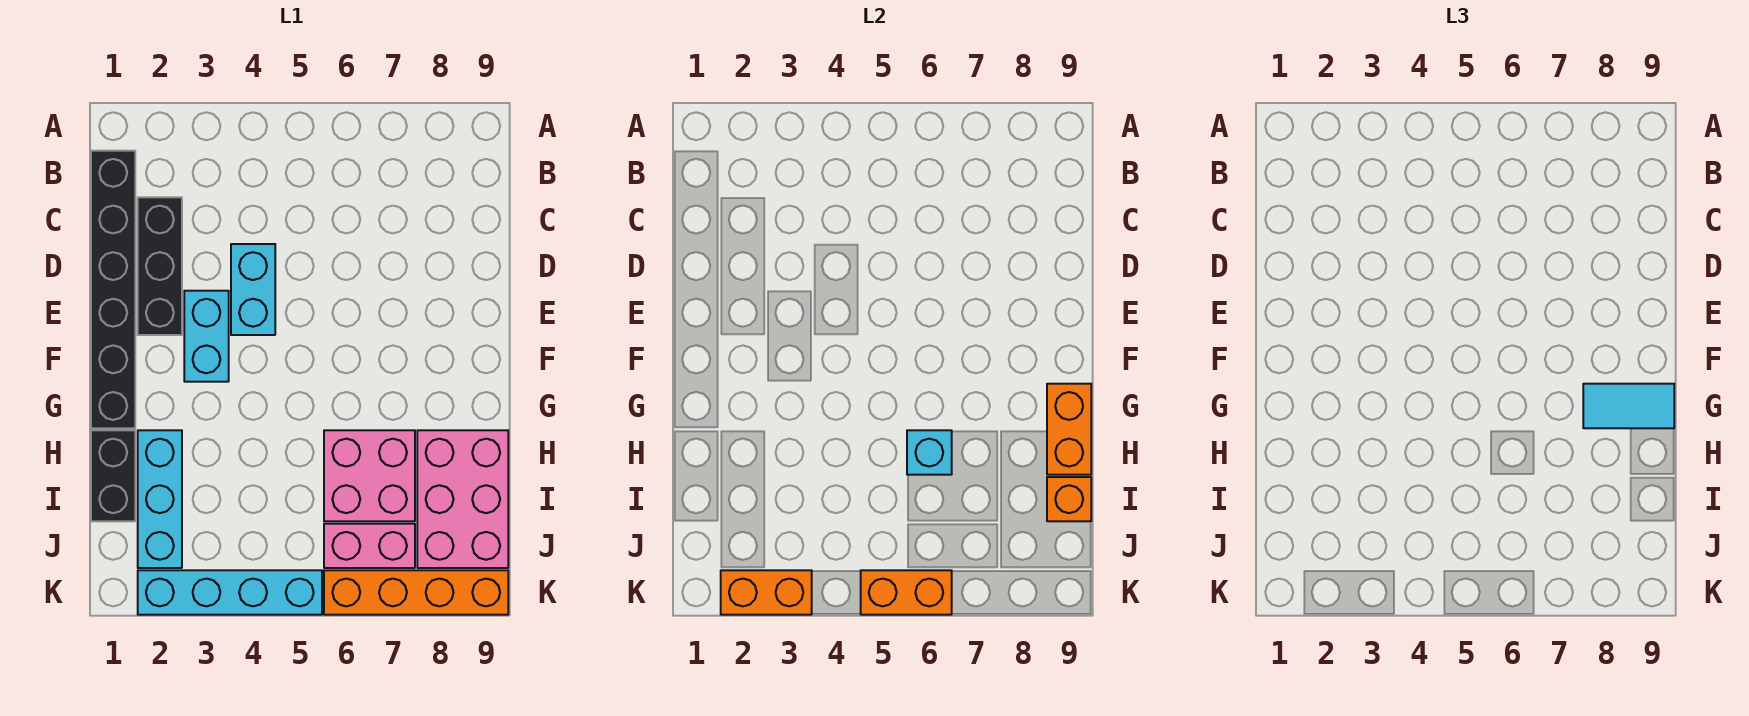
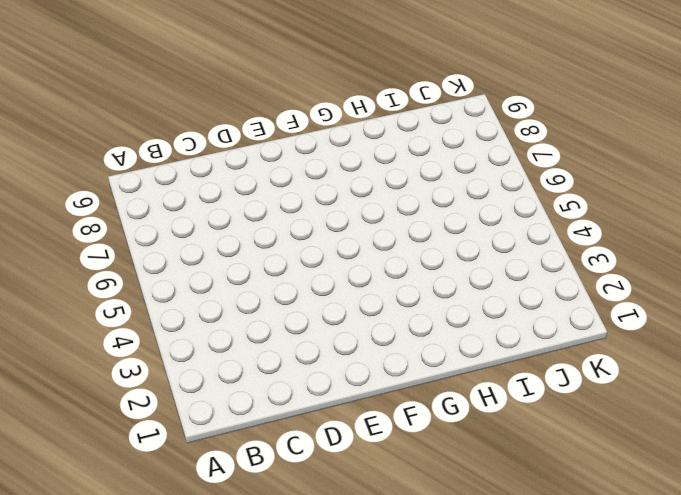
none -> black brick B1:G1 level 1
none -> black brick C2:E2 level 1
none -> cyan brick D4:E4 level 1

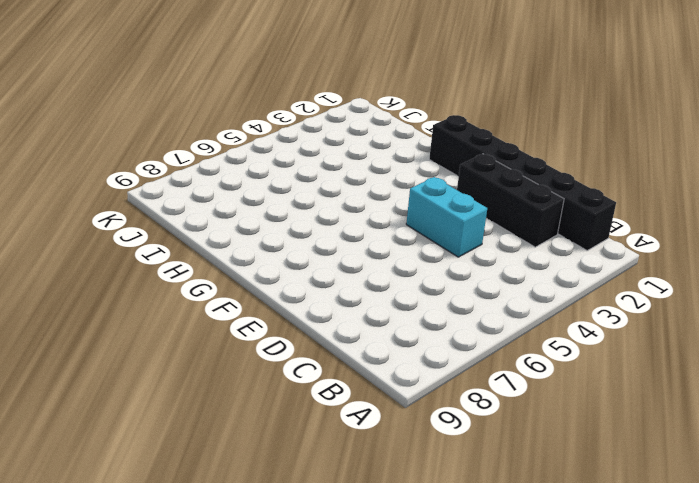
none -> cyan brick E3:F3 level 1
none -> black brick H1:I1 level 1
none -> cyan brick H2:J2 level 1

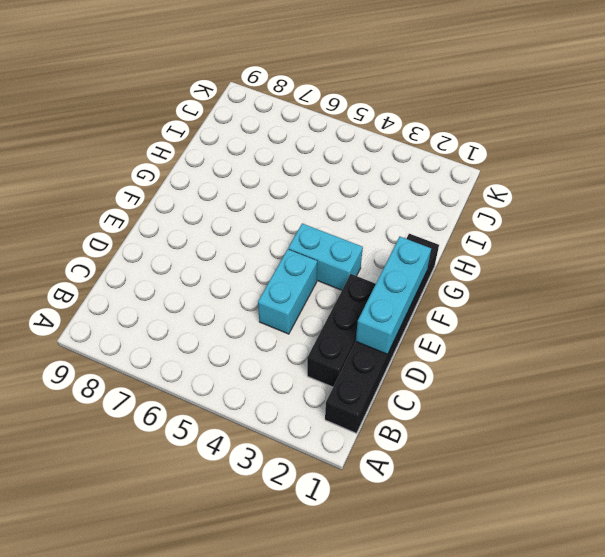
cyan brick D1:F1 level 2 -> cyan brick H2:J2 level 1
cyan brick F3:F4 level 1 -> cyan brick E3:F3 level 1
none -> black brick H1:I1 level 1
none -> pink brick H6:I7 level 1
none -> pink brick H8:J9 level 1

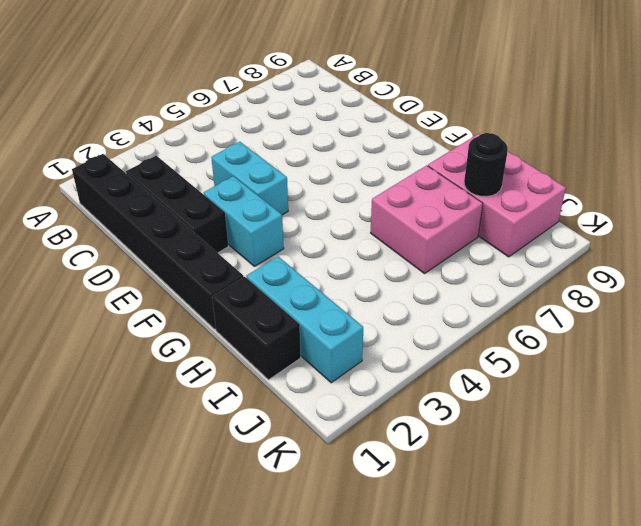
black round brick I8 level 2 -> none
none -> pink brick J6:J7 level 1
none -> cyan brick K2:K5 level 1
none -> orange brick K6:K9 level 1

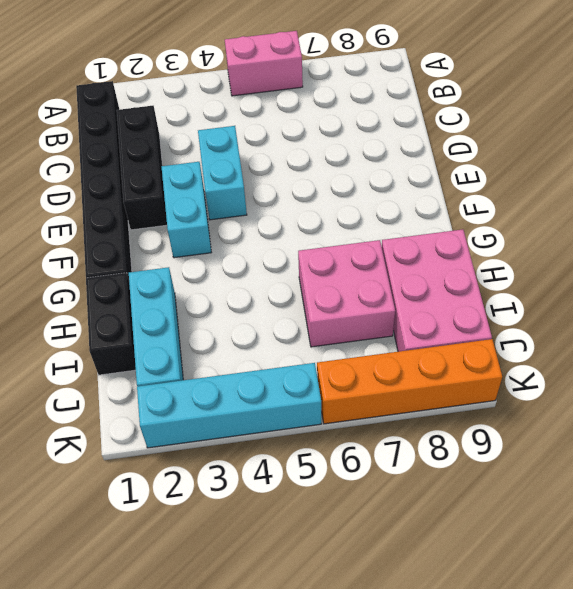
pink brick A5:A6 level 1 -> pink brick J6:J7 level 1
none -> orange brick G9:H9 level 2
none -> cyan brick H6 level 2
none -> orange brick I9 level 2

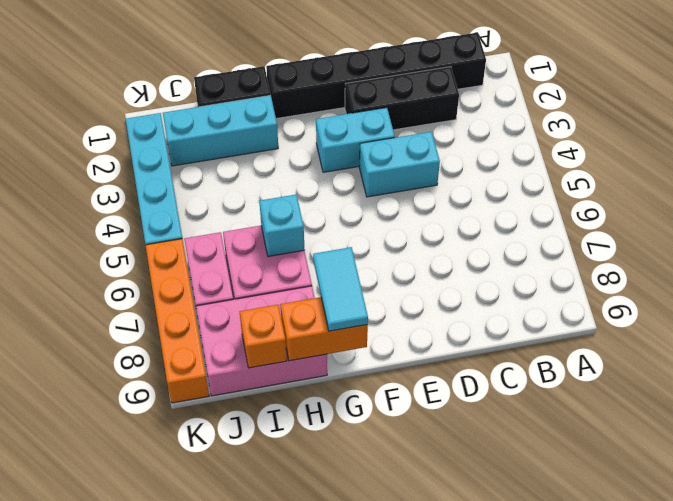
none -> orange brick K2:K3 level 2
none -> orange brick K5:K6 level 2

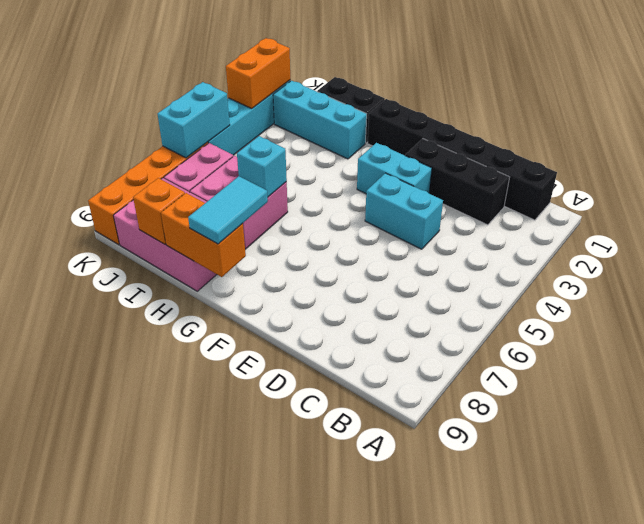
cyan brick K5:K6 level 2 -> orange brick K5:K6 level 2

